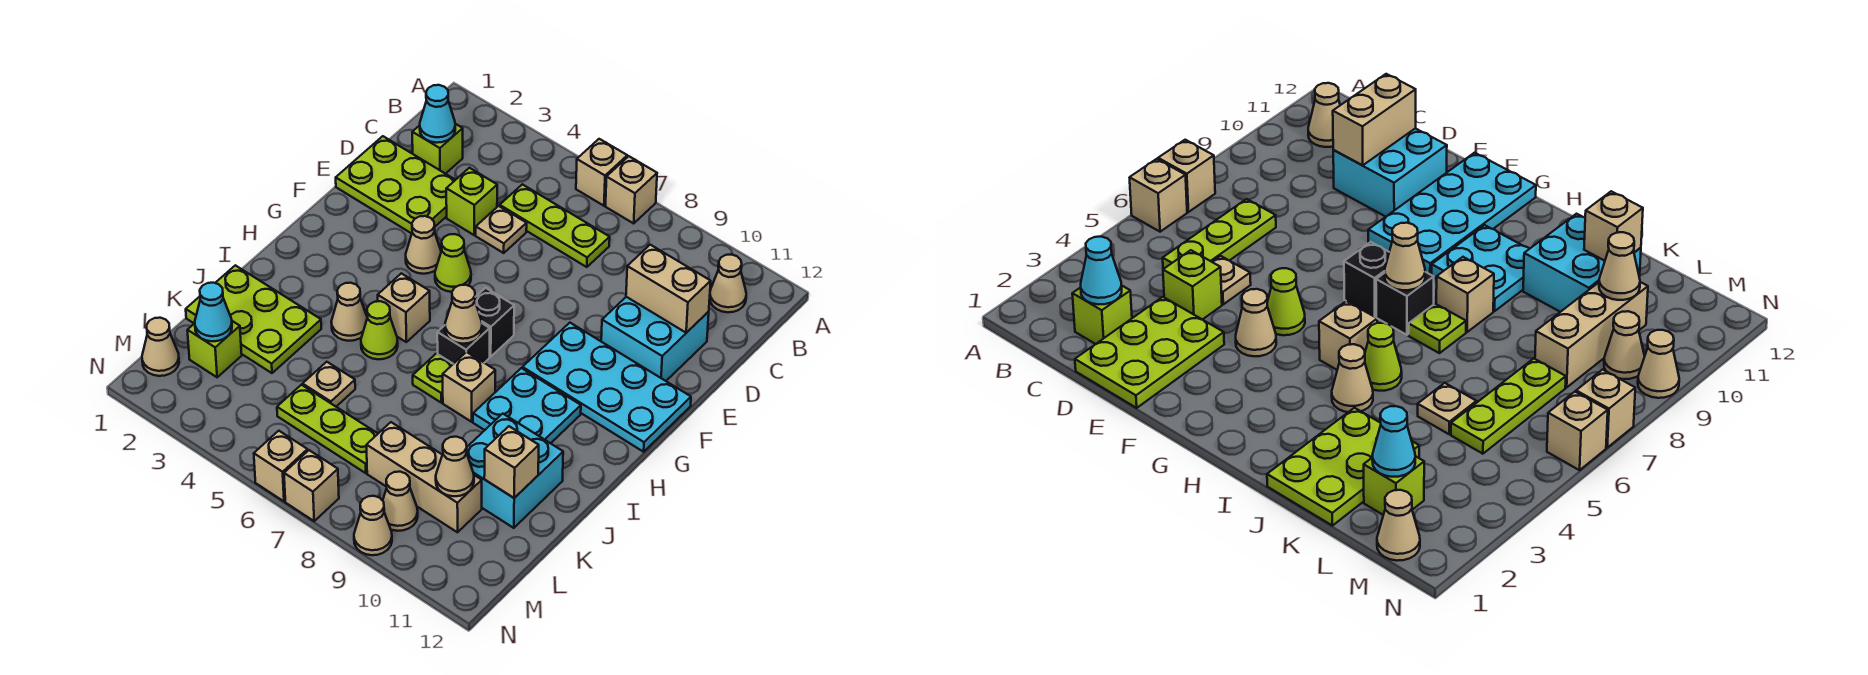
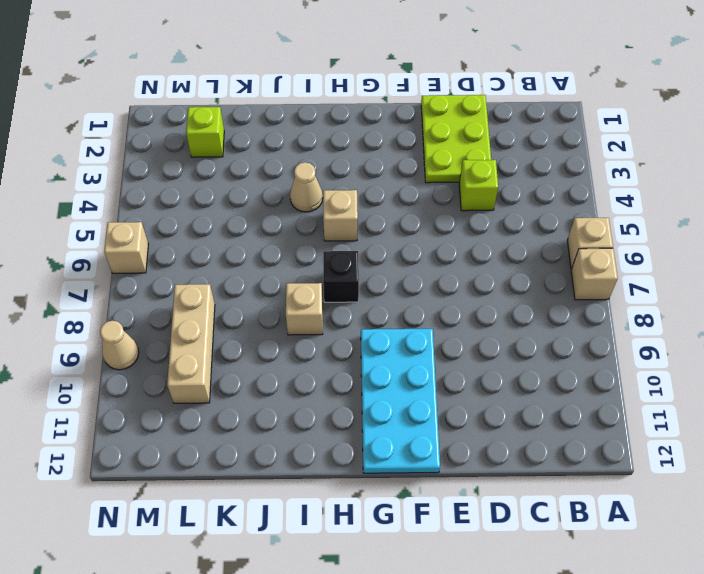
none -> tan cone B11 level 1
none -> lime brick C2 level 1
none -> lime plate C5:C7 level 1
none -> tan plate D5 level 1

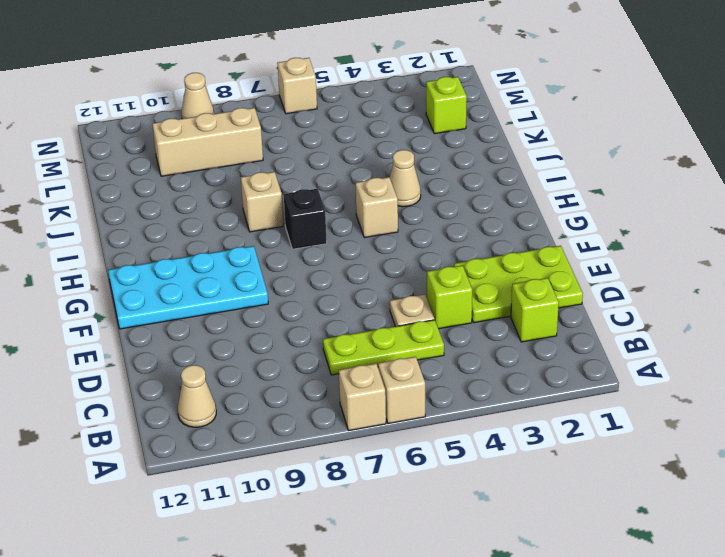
none -> cyan brick D10:E11 level 1
none -> tan cone F4 level 1
none -> lime cone F5 level 1
none -> black brick G7 level 1

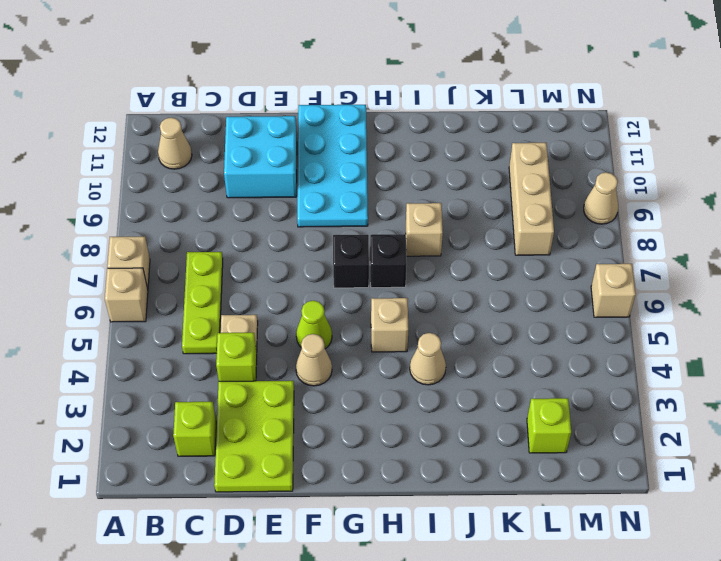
none -> cyan plate H9:I10 level 1
none -> lime cone I5 level 1
none -> lime plate I7 level 1
none -> lime plate J1:K3 level 1

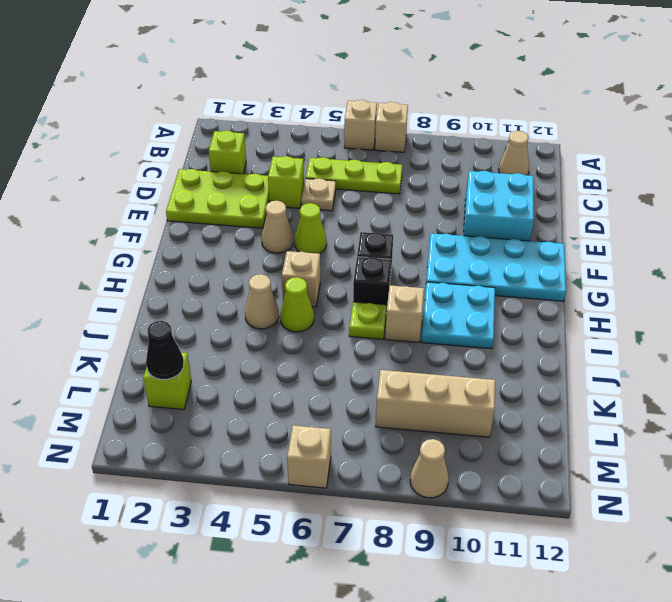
black cone L2 level 2 -> cyan cone L2 level 2
none -> lime plate J1:K3 level 1
none -> cyan brick J10:K11 level 1
none -> tan plate K5 level 1
none -> lime plate L5:L7 level 1

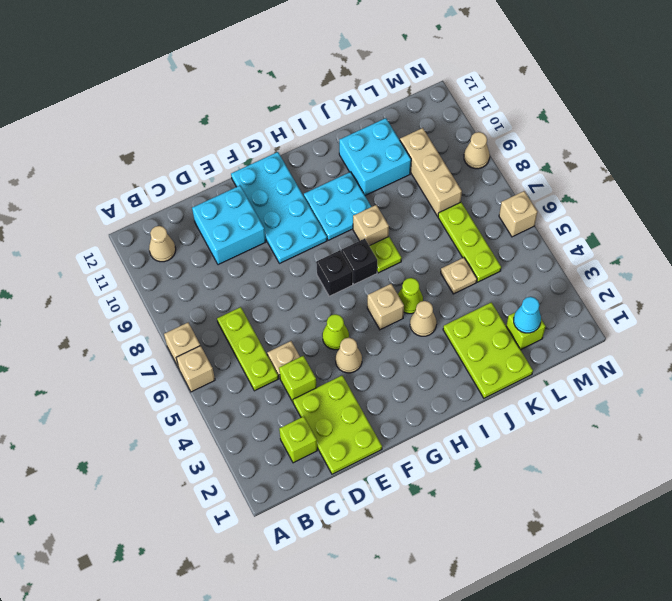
none -> tan cone M1 level 1
none -> tan cone M9 level 1
none -> tan brick N7 level 1
none -> cyan cone C2 level 2

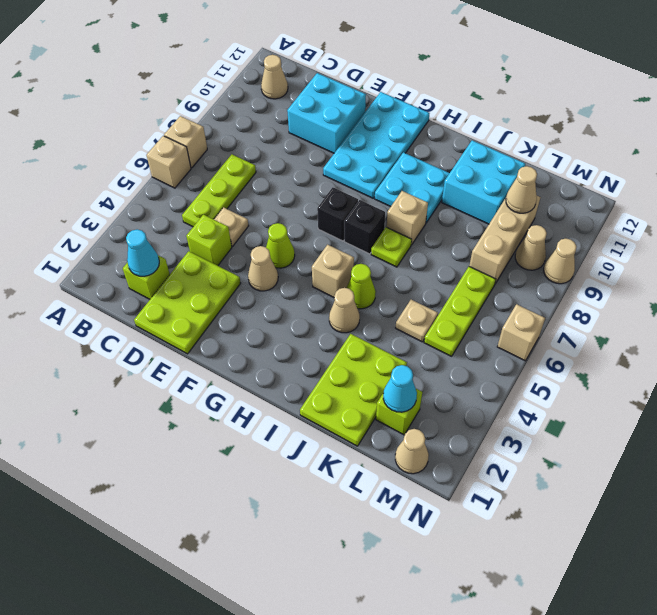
none -> tan brick N7 level 1
none -> tan brick D10:D11 level 2
none -> tan cone H7 level 2
none -> tan brick K11 level 2

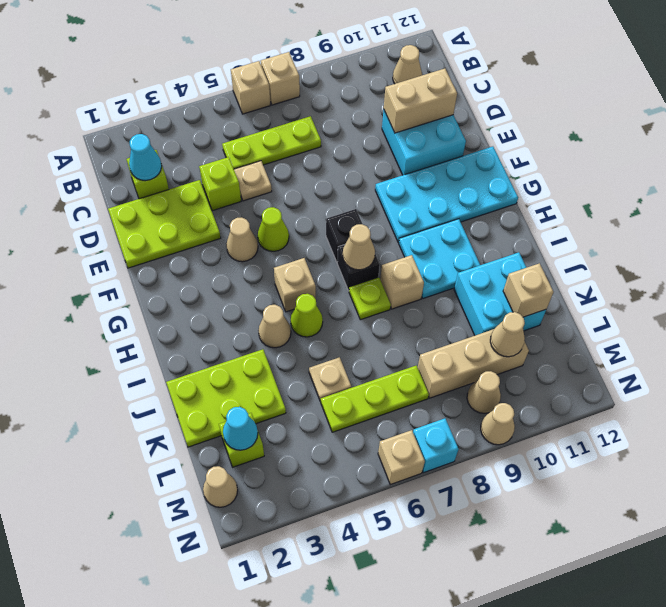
cyan brick N7 level 1 -> tan brick N7 level 1

